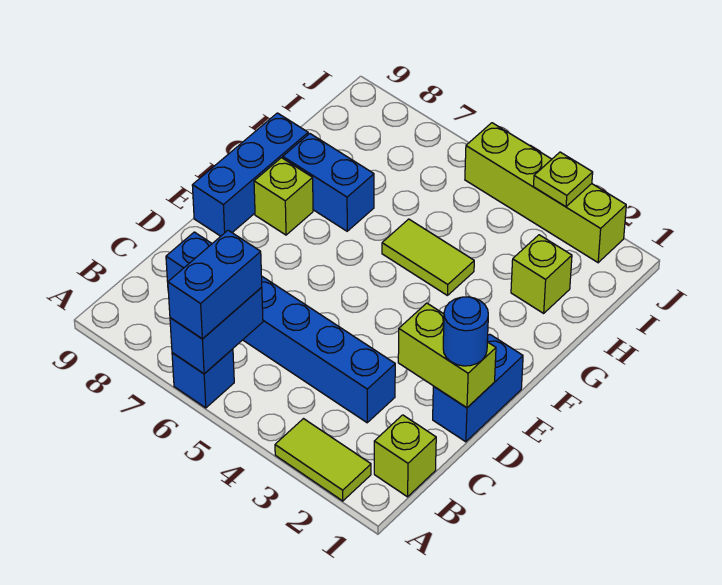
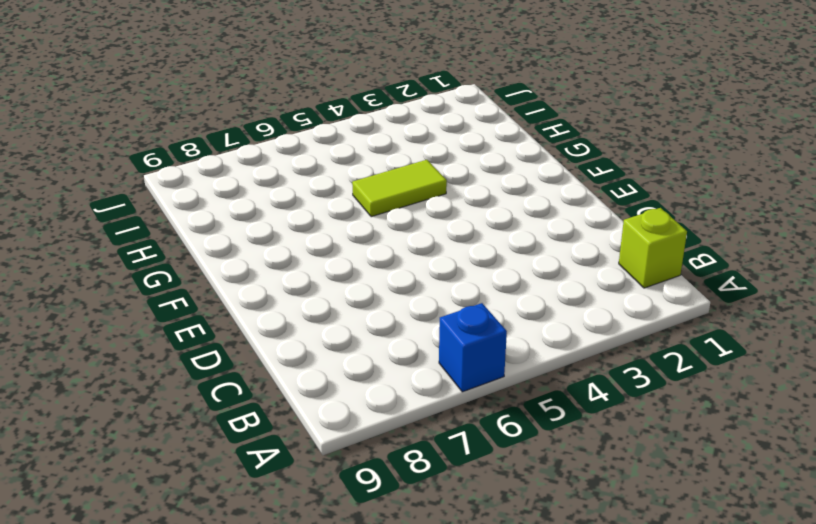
none -> lime tile A2:A3 level 1
none -> blue brick C3:C8 level 1
none -> blue brick D1:E1 level 1

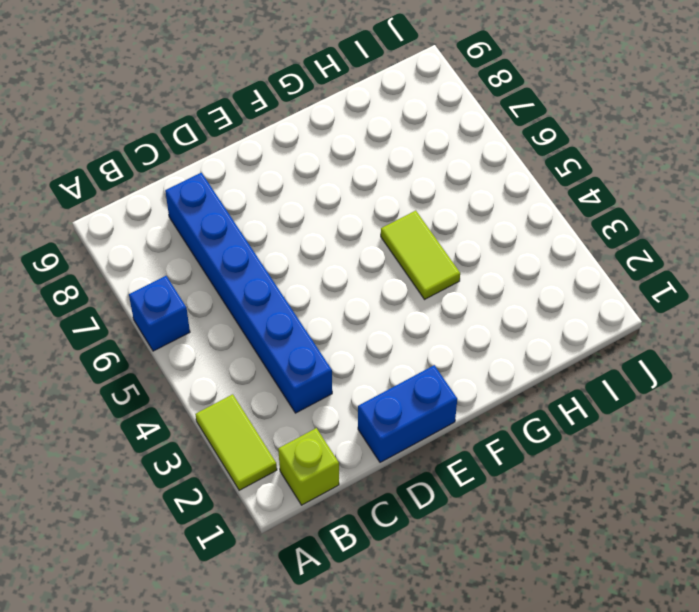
none -> blue brick E9:G9 level 1
none -> lime brick F8 level 1
none -> blue brick G7:G8 level 1

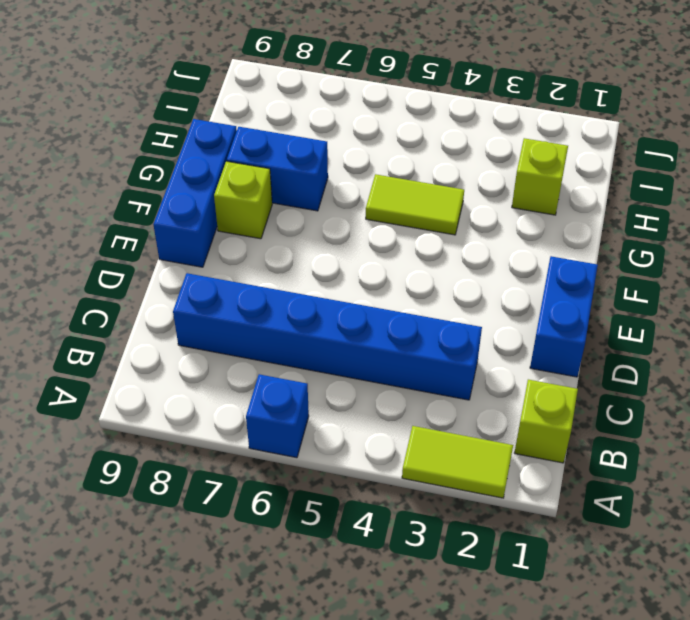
none -> lime brick J2:J5 level 1
none -> blue brick A6:B6 level 2
none -> lime brick D1:D2 level 2

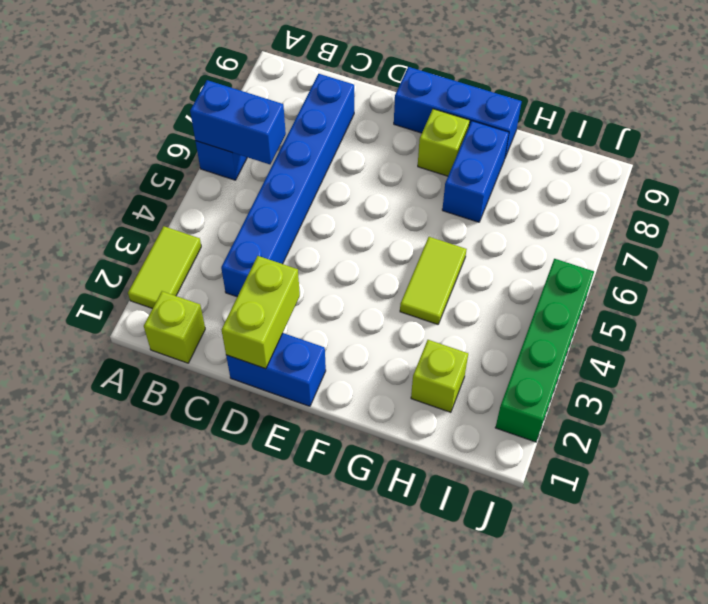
green brick J2:J5 level 1 -> lime brick J2:J5 level 1
none -> lime plate J3 level 2
none -> blue brick A6:B6 level 3
none -> blue round brick D1 level 3

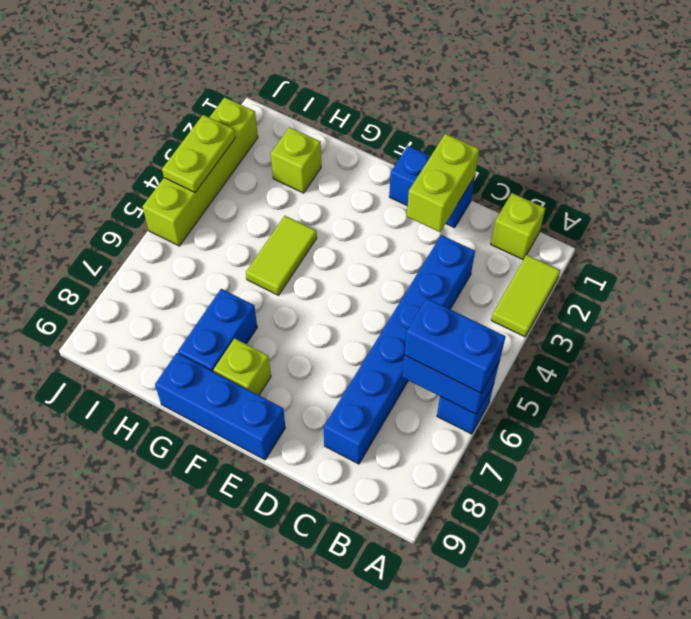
lime plate J3:J4 level 2 -> lime plate J3 level 2
none -> blue round brick D1 level 3

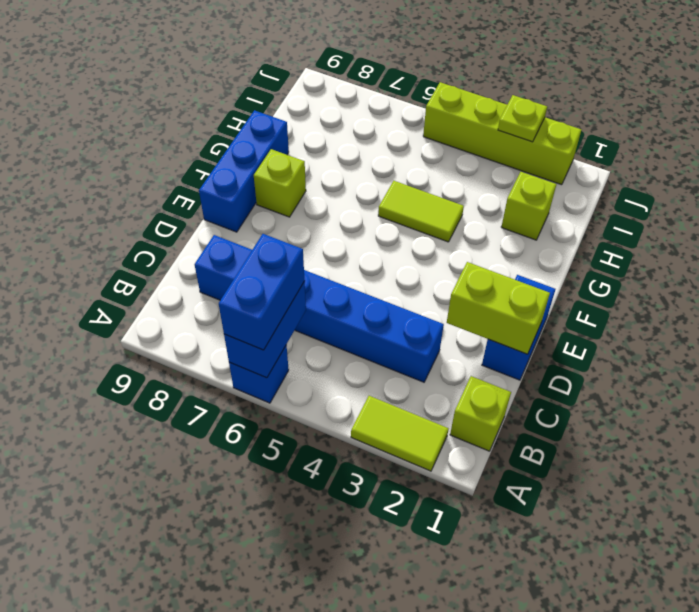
none -> blue brick G7:G8 level 1
none -> blue round brick D1 level 3

